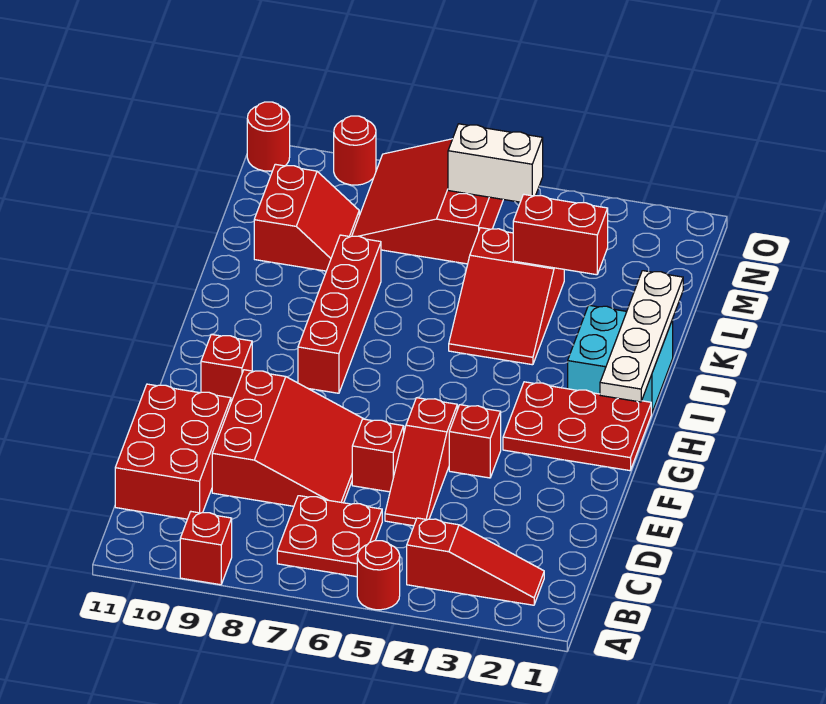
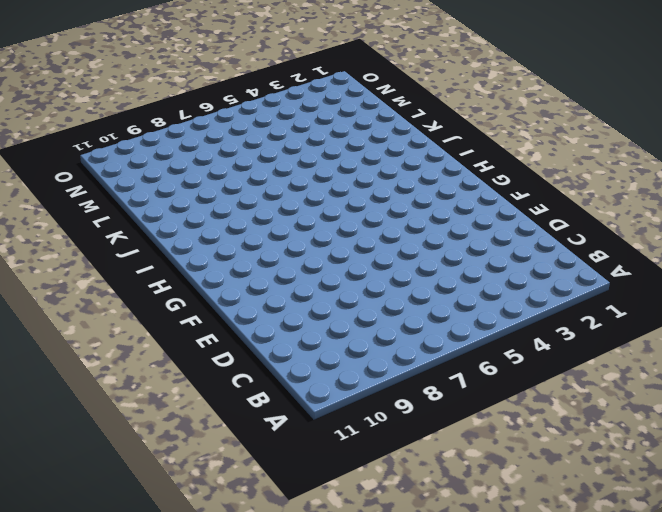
none -> red round brick A5 level 1
none -> red brick A9 level 1
none -> red slope B2:B4 level 1 top 4

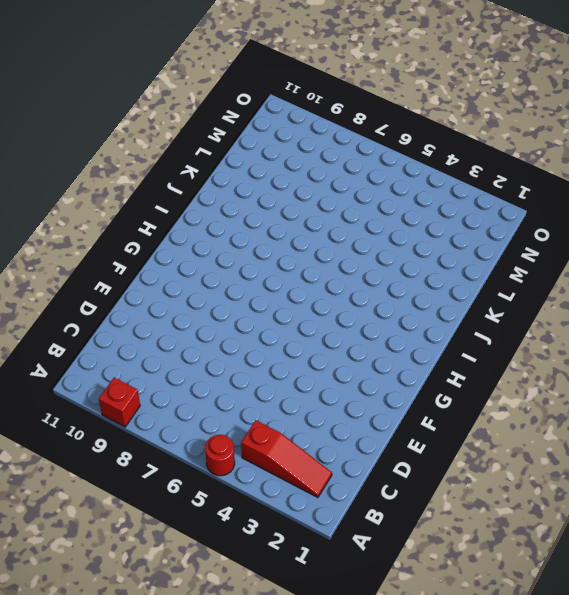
none -> red plate B6:C7 level 1
none -> red brick C10:E11 level 1
none -> red slope D5:F5 level 1 top F

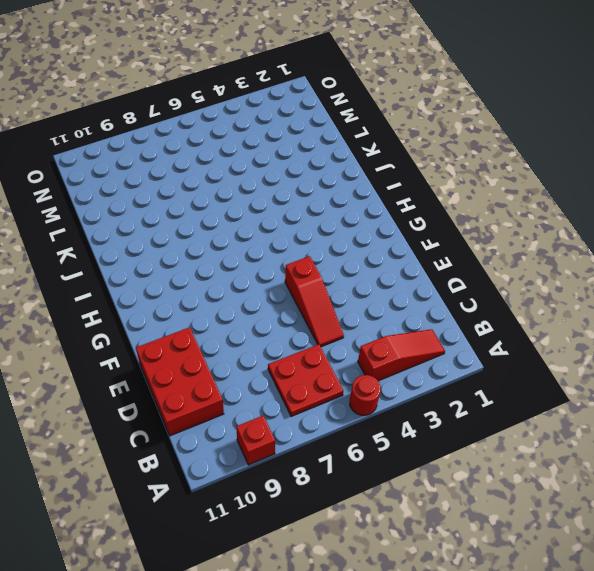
none -> red slope D7:F9 level 1 top 9
none -> red brick E6 level 1
none -> red brick F4 level 1

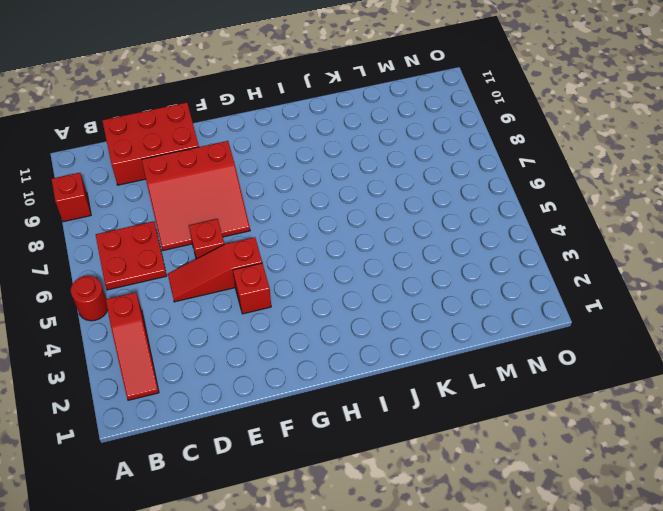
none -> red plate G1:H3 level 1
none -> red brick G10 level 1
none -> red brick H8:K8 level 1

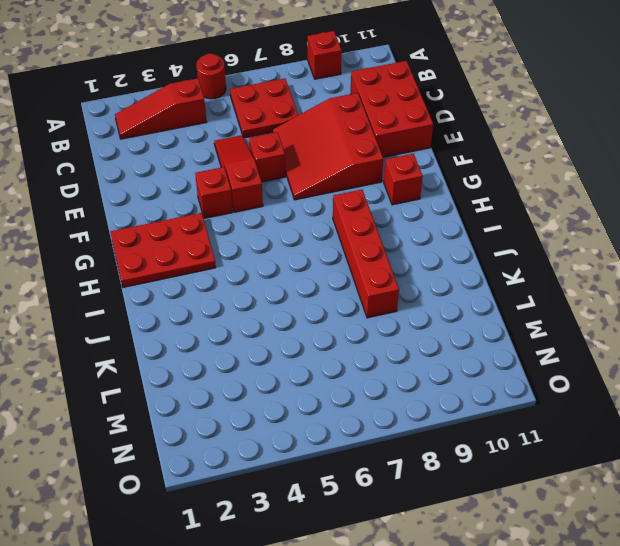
none -> cyan brick I1:J2 level 1
none -> red slope J4:L5 level 1 top L
none -> red slope L9:M10 level 1 top 10

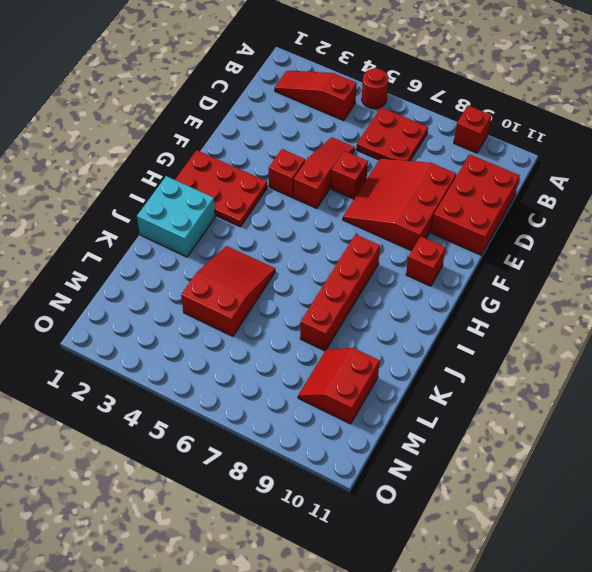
none -> red slope M6:O8 level 1 top 6
none -> red round brick O9 level 1
none -> red round brick O11 level 1

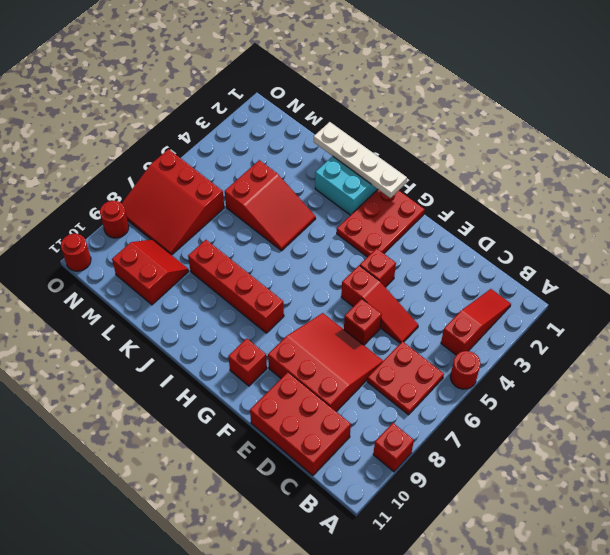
none -> red brick L3:L4 level 2
none -> white brick N5:N6 level 2

